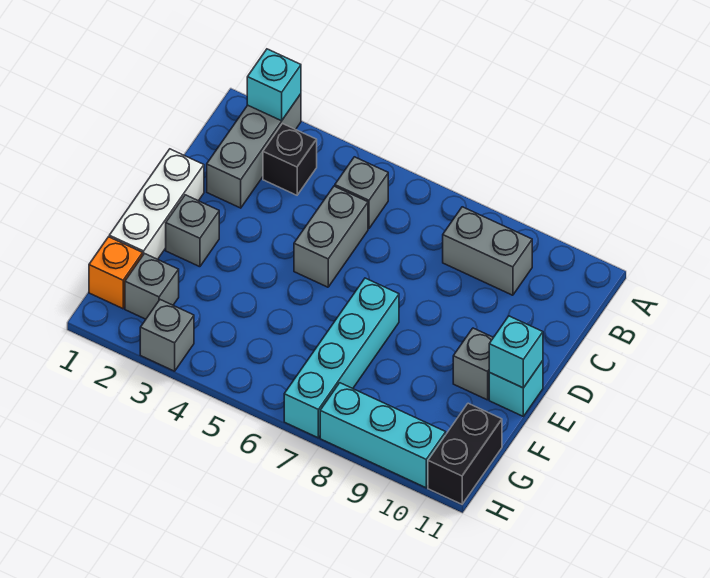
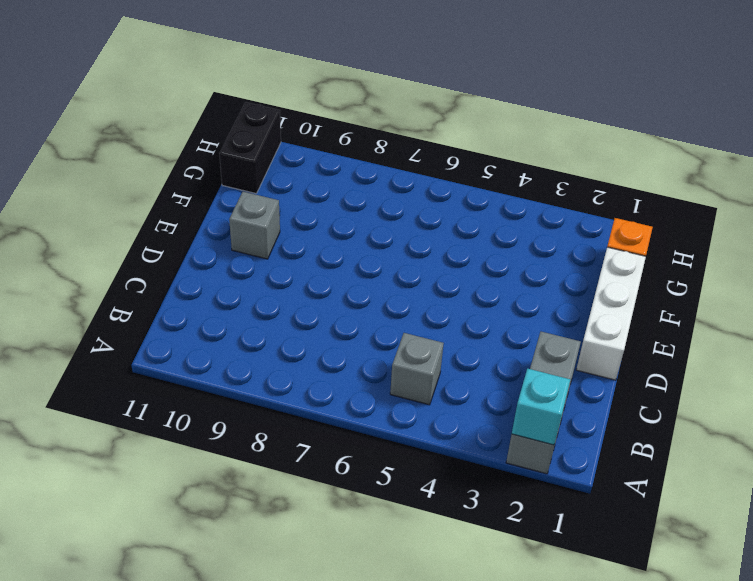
none -> black brick B3 level 1
none -> grey brick B8:B9 level 1
none -> grey brick C5:D5 level 1

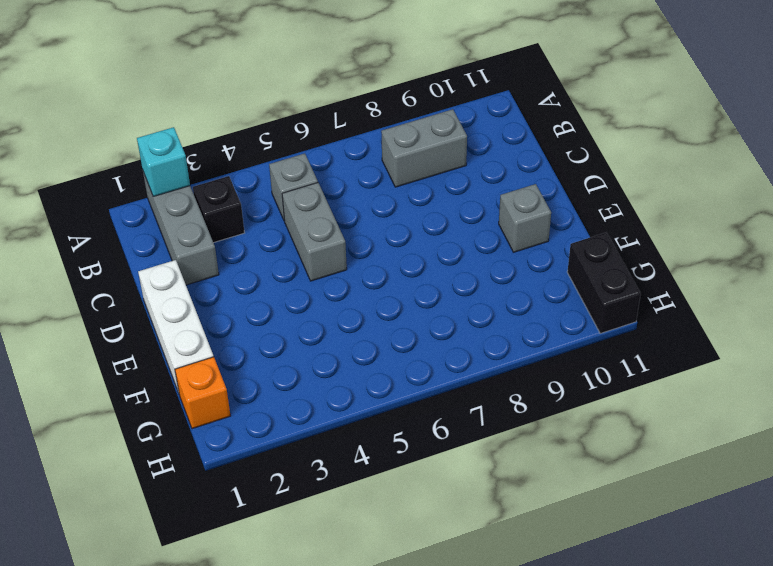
none -> grey brick E2 level 1
none -> cyan brick E7:H7 level 1
none -> cyan brick E11 level 1

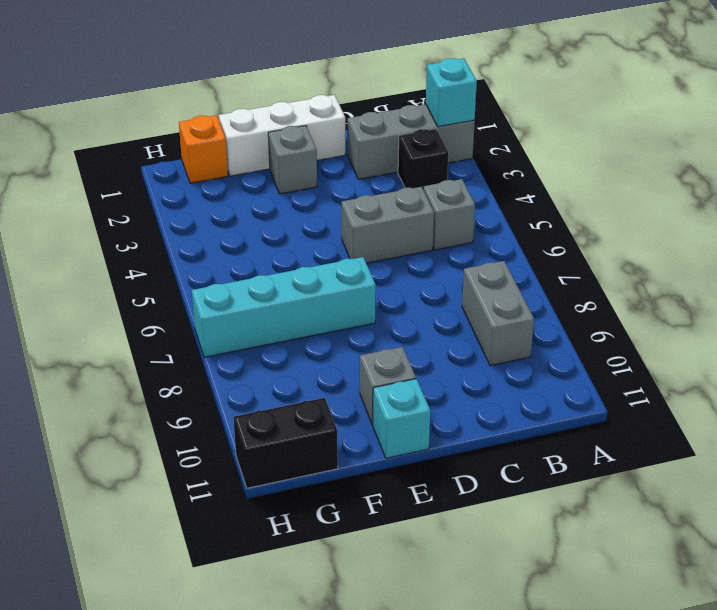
none -> grey brick G2 level 1
none -> grey brick H3 level 1
none -> cyan brick H8:H10 level 1

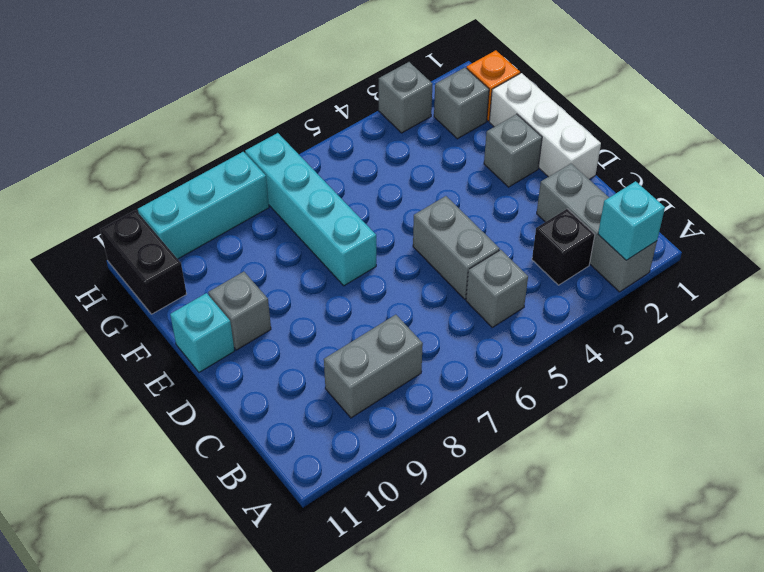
none -> cyan brick E11 level 2

